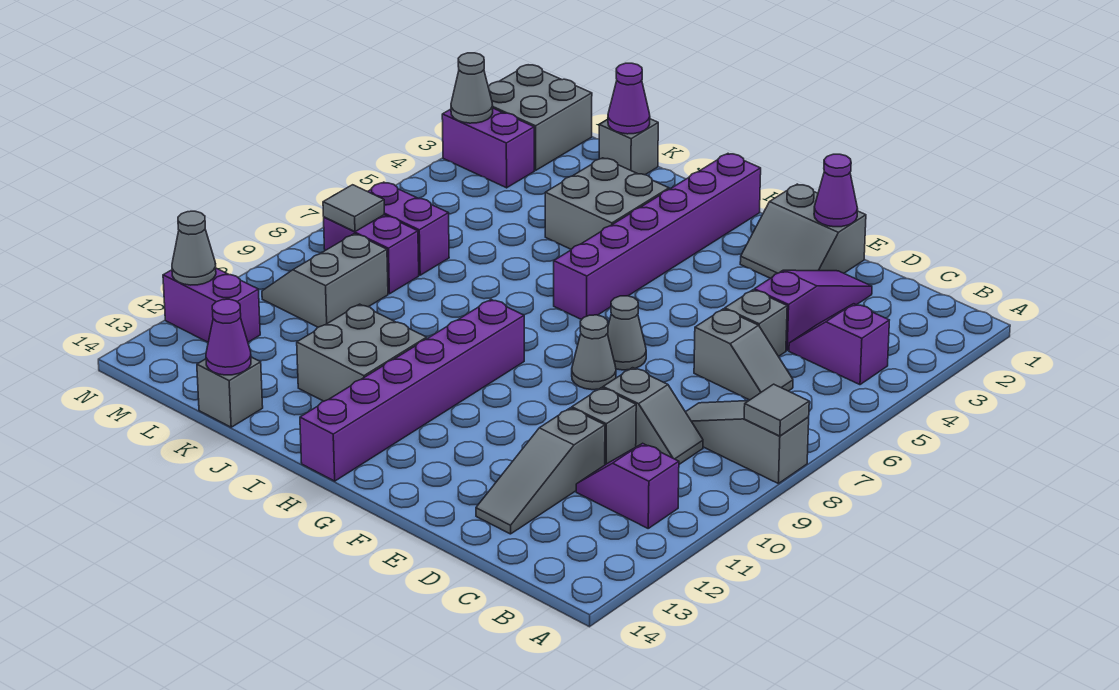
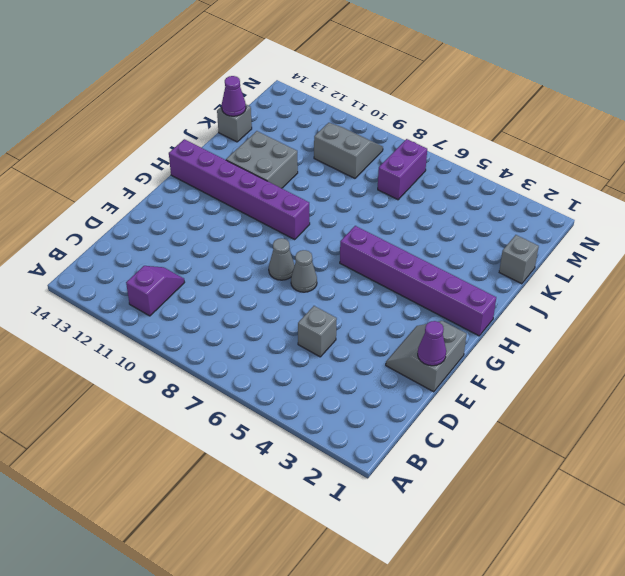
none -> grey slope A8:C8 level 1 top A
none -> purple slope B4:C4 level 1 top B
none -> grey slope C6:D6 level 1 top D
none -> grey slope C9:D9 level 1 top D

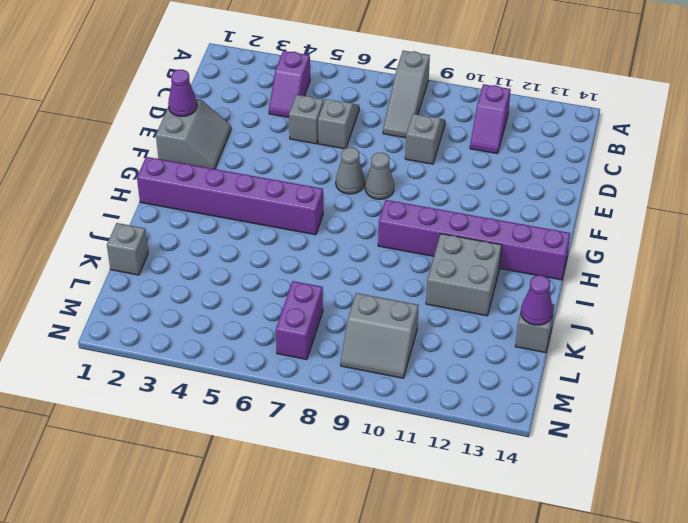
none -> purple slope D2:D4 level 1 top 4
none -> grey brick D10 level 1
none -> grey slope D11:D13 level 1 top 11
none -> grey brick I3:J4 level 1

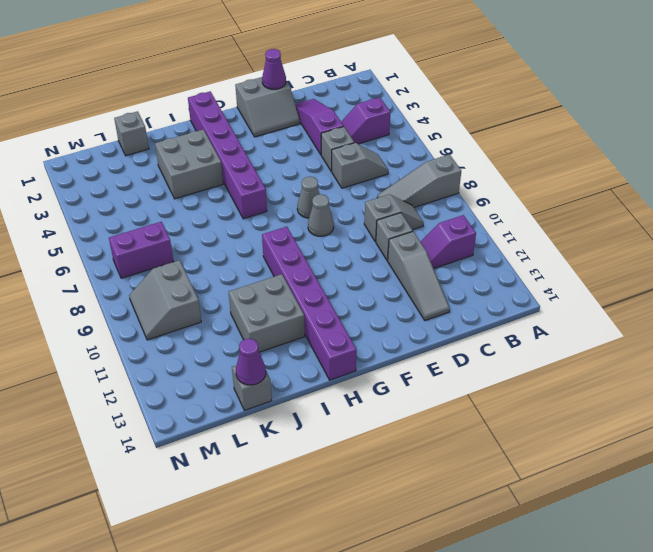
none -> purple brick L8:M8 level 1
none -> grey brick M1:N2 level 1
none -> purple brick M3:N3 level 1
none -> purple brick M12:N12 level 1

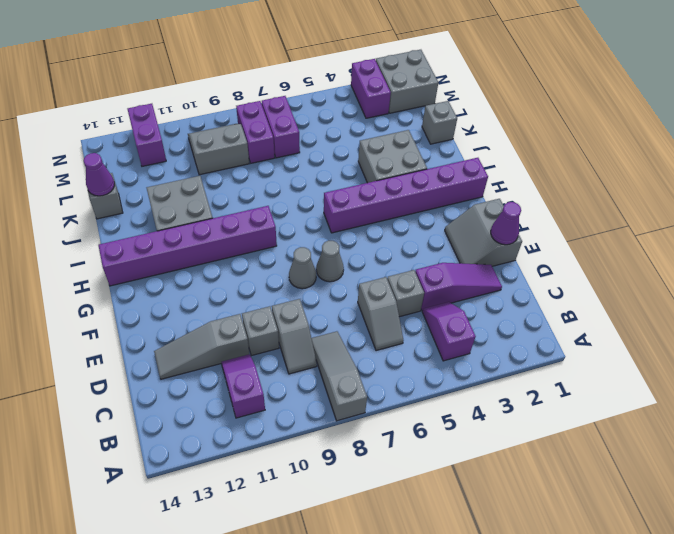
none -> grey tile A8 level 2
none -> purple cone K1 level 2
none -> grey tile M8 level 2
none -> grey cone N3 level 2

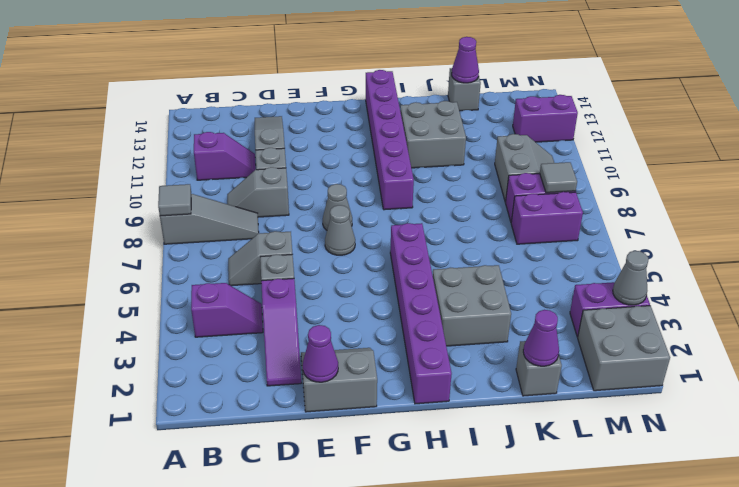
none -> grey cone N12 level 2

